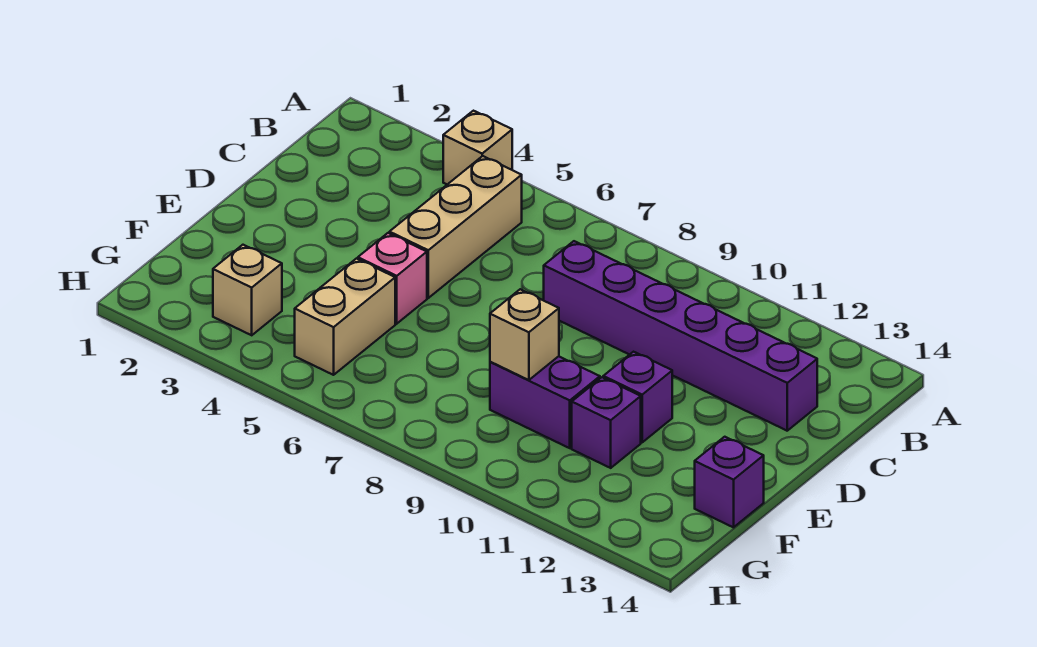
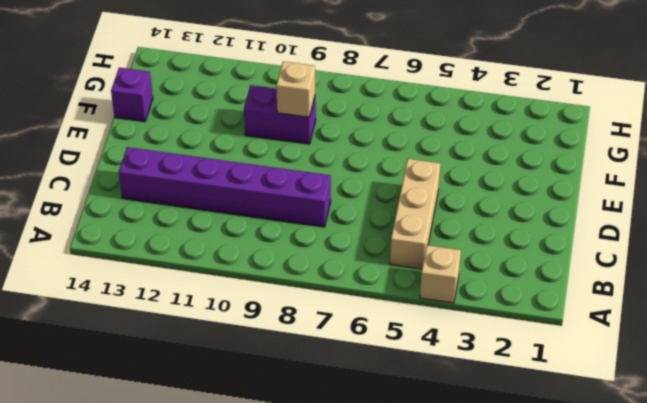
none -> pink brick E5 level 1
none -> purple brick E11 level 1

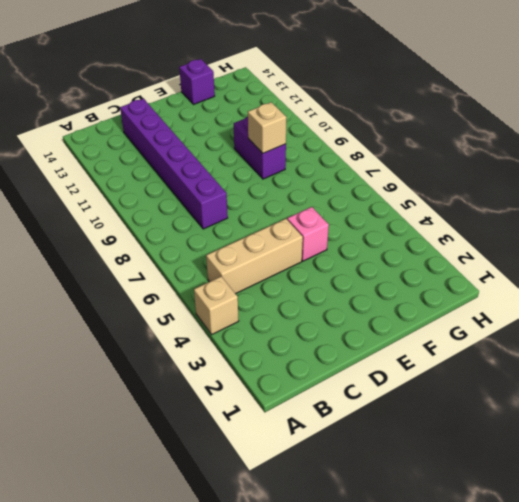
none -> purple brick E11 level 1
none -> tan brick F5:G5 level 1

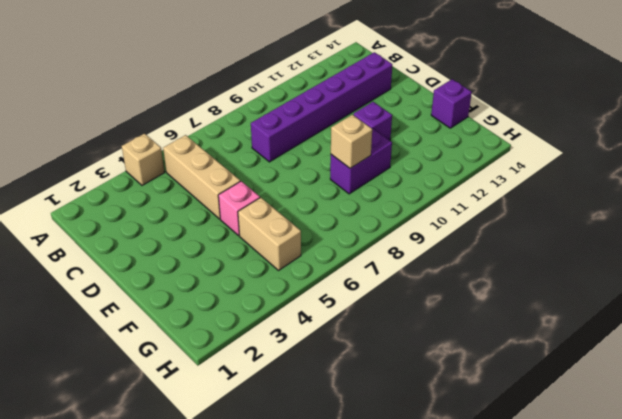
none -> purple brick F11 level 1
none -> tan brick G3 level 1

